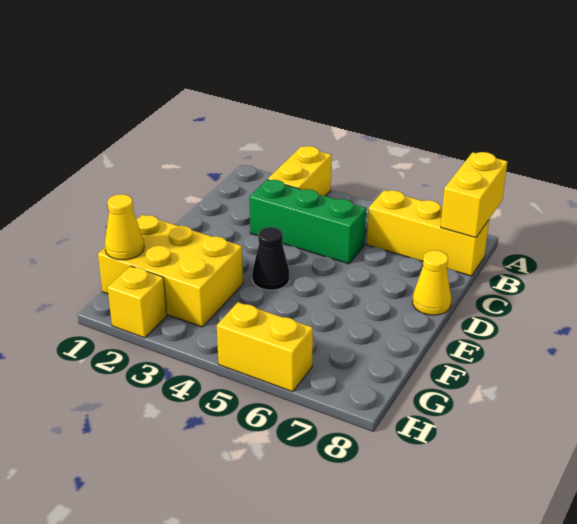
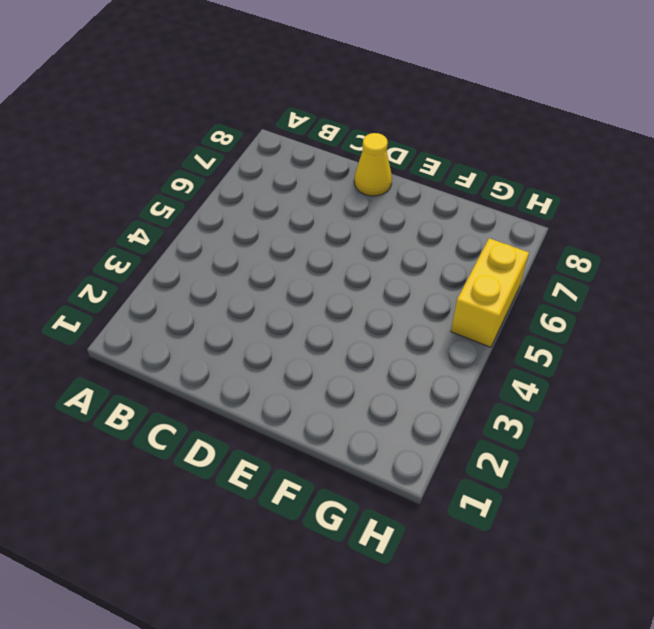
none -> yellow brick A3:B3 level 1
none -> yellow brick B6:B8 level 1

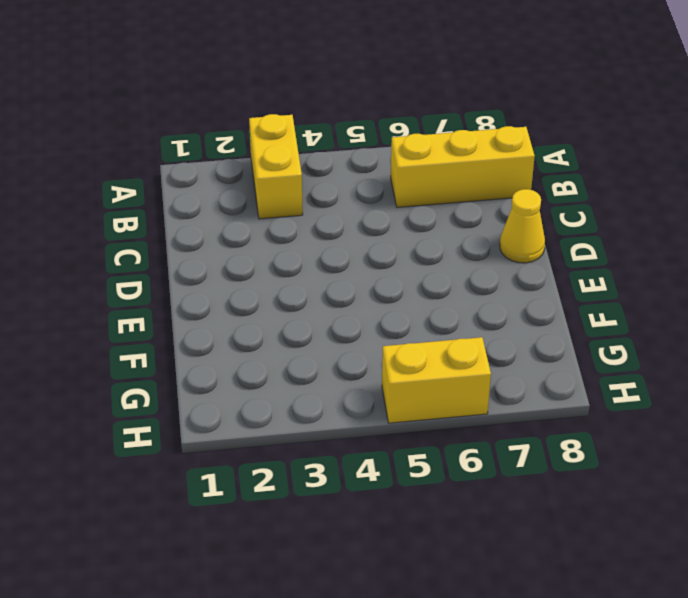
none -> green brick C3:C5 level 1
none -> black cone E4 level 1

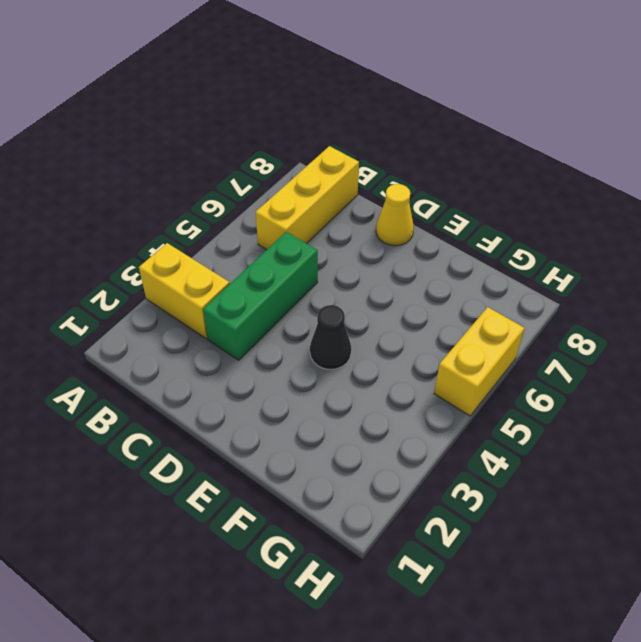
none -> yellow brick F1:G3 level 1
none -> yellow brick H2 level 1

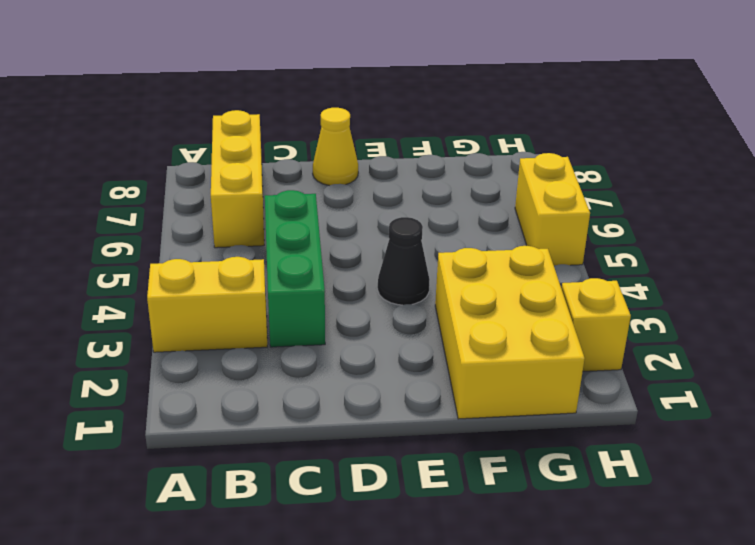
none -> yellow brick A8:B8 level 2
none -> yellow cone G1 level 2

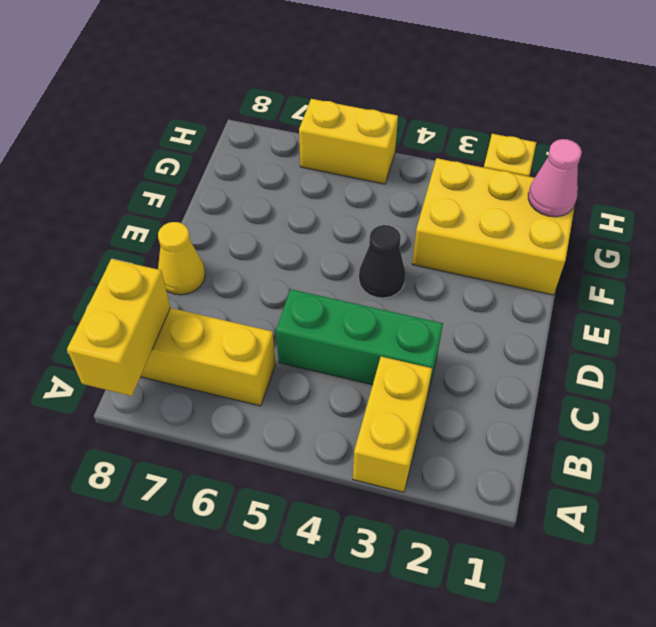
pink cone G1 level 2 -> yellow cone G1 level 2

